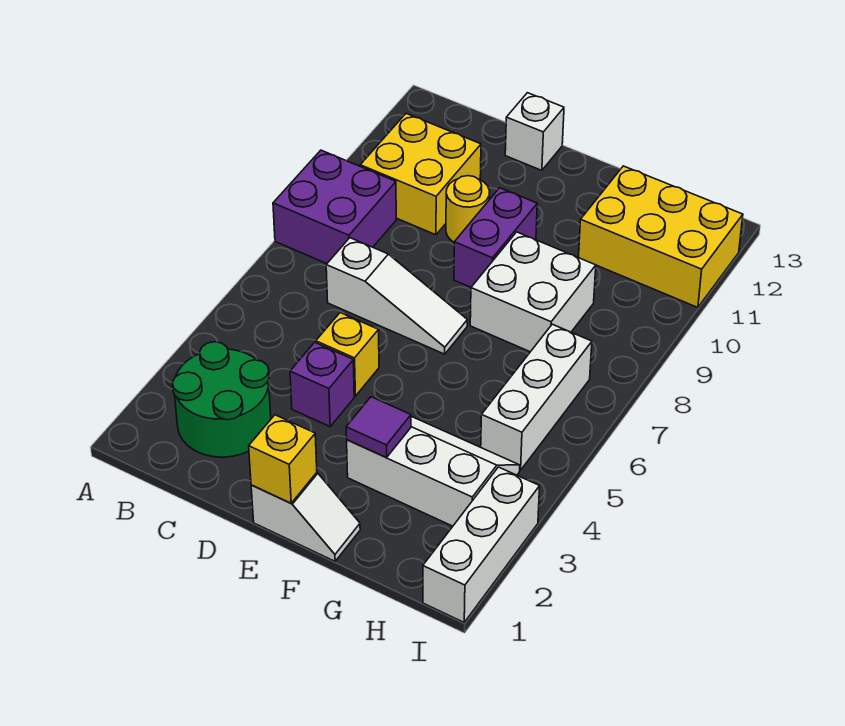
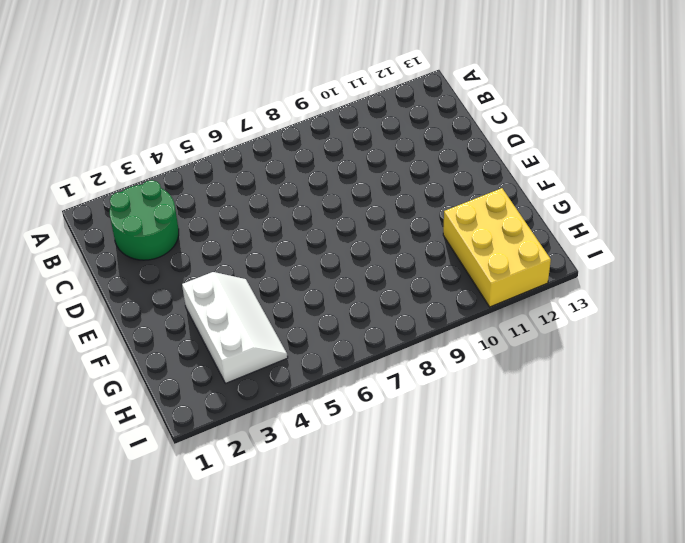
none -> purple brick A8:B9 level 1
none -> yellow brick B10:C11 level 1
none -> white slope C7:E7 level 1 top C

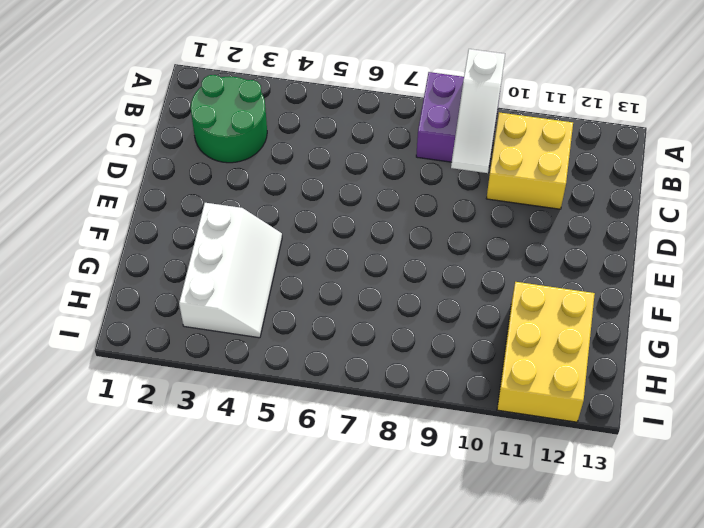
white slope A9:C9 level 2 top A -> white slope C7:E7 level 1 top C
none -> purple brick D4 level 1
none -> yellow brick D5 level 1
none -> yellow round brick D10 level 1

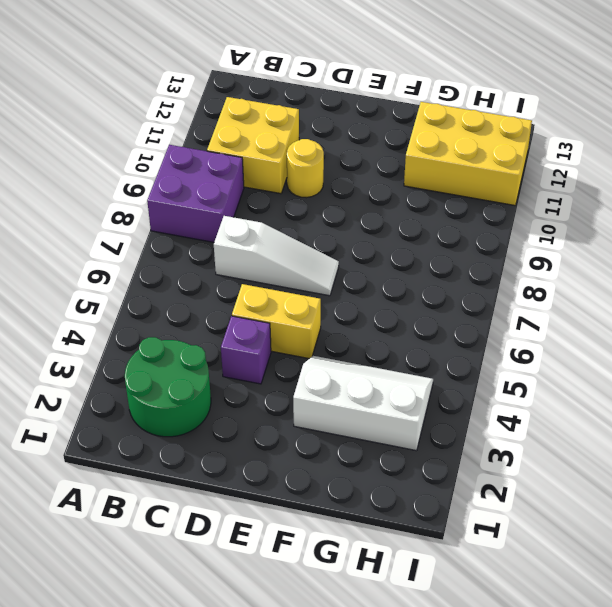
yellow brick D5:E5 level 1 -> yellow brick D5 level 1
none -> white brick D13 level 1
none -> white slope E1:F1 level 1 top E
none -> purple brick E9:E10 level 1

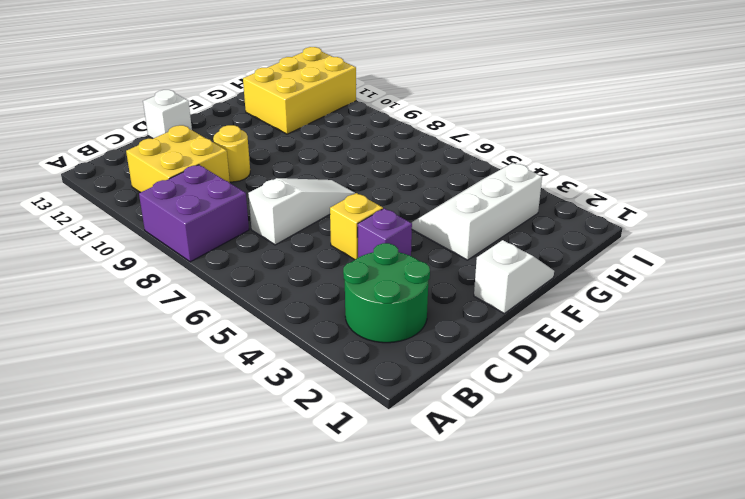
none -> purple brick E9:E10 level 1
none -> white brick F8:G9 level 1
none -> white brick H5:H7 level 1

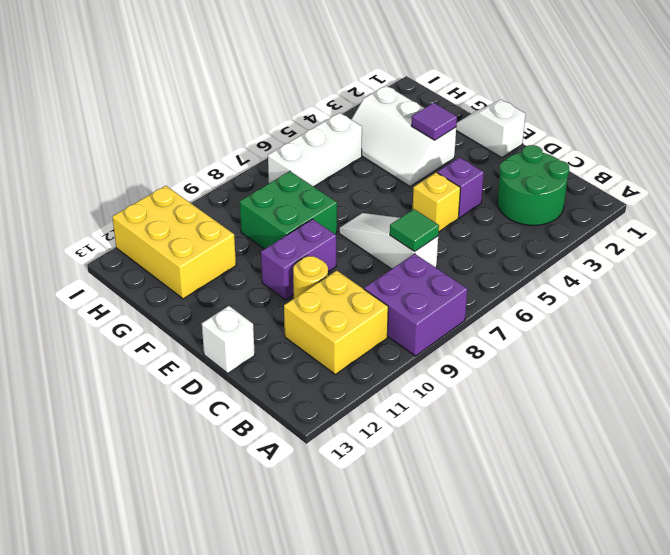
green tile C7 level 2 -> none
green brick F8:G9 level 1 -> white brick F8:G9 level 1
none -> white brick I1:I3 level 1
none -> yellow brick E1 level 2

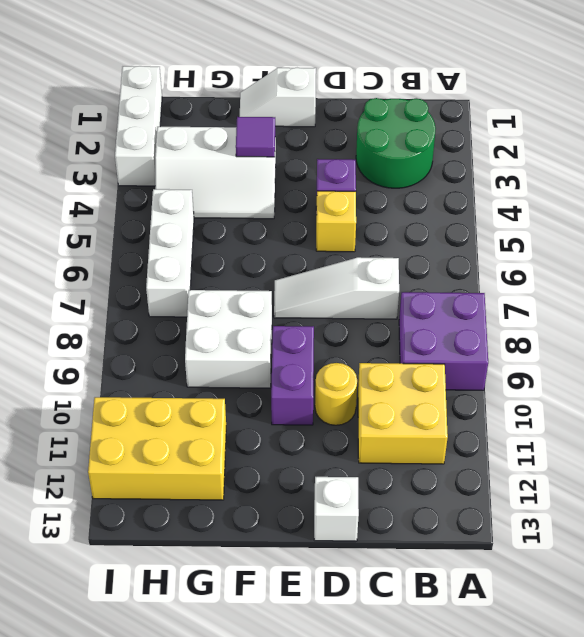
none -> yellow brick E1 level 2

